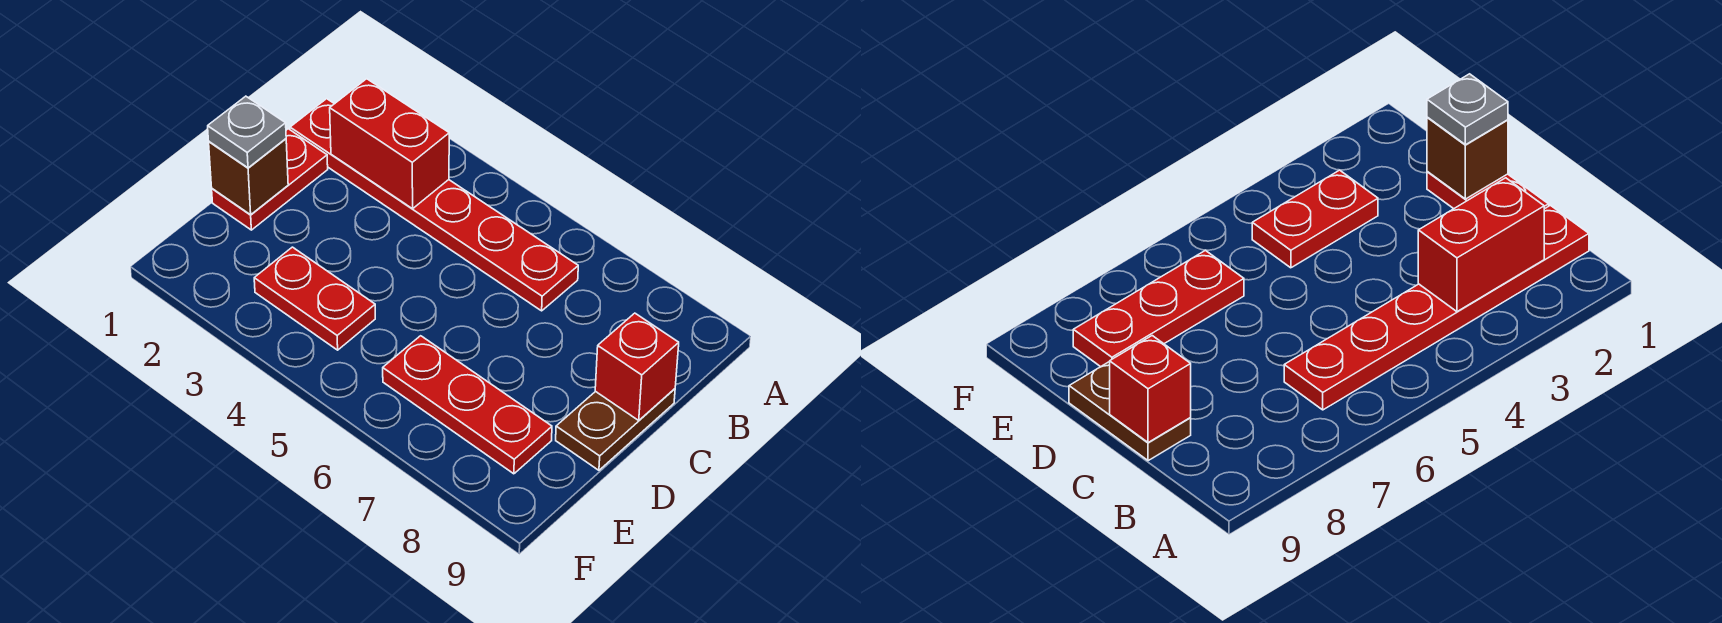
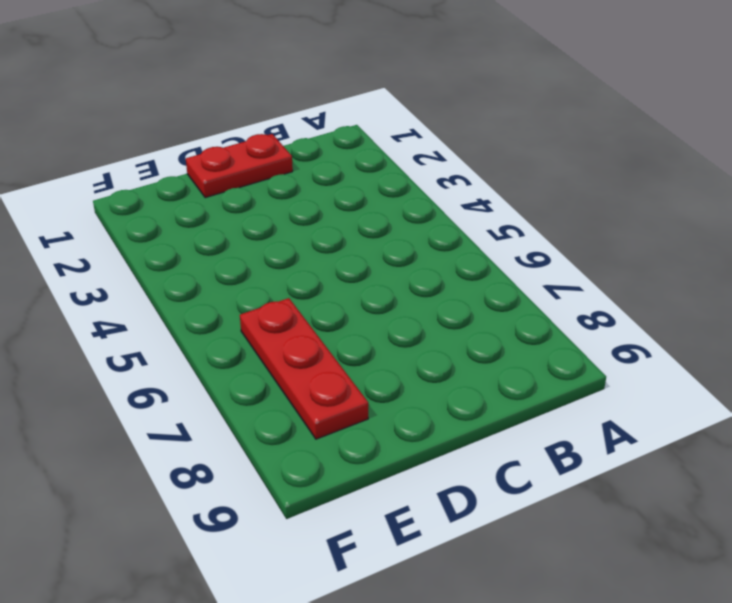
none -> red plate B1:B6 level 1
none -> brown plate C9:D9 level 1

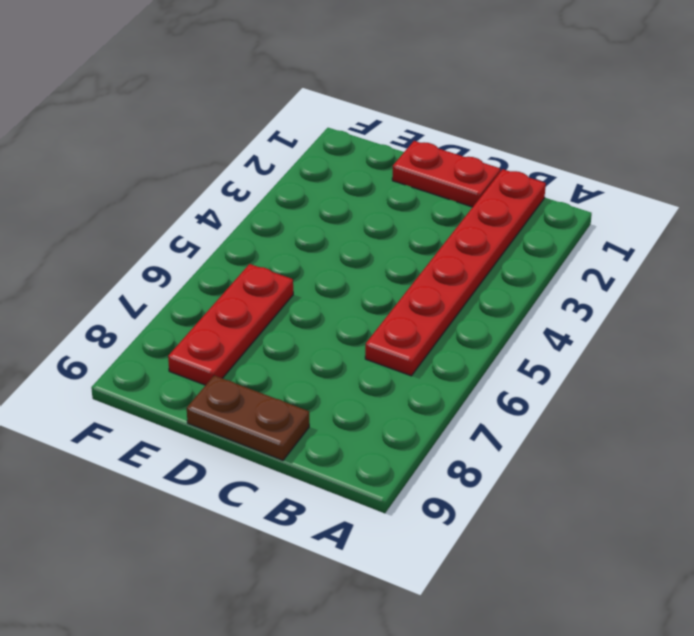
none -> red plate E3:E4 level 1
none -> red brick B2:B3 level 2

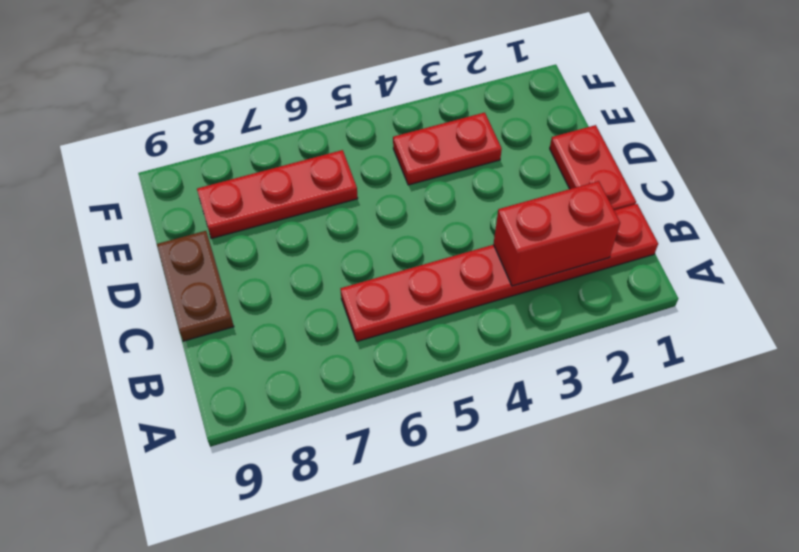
none -> red brick C9 level 2
none -> brown brick D1 level 2

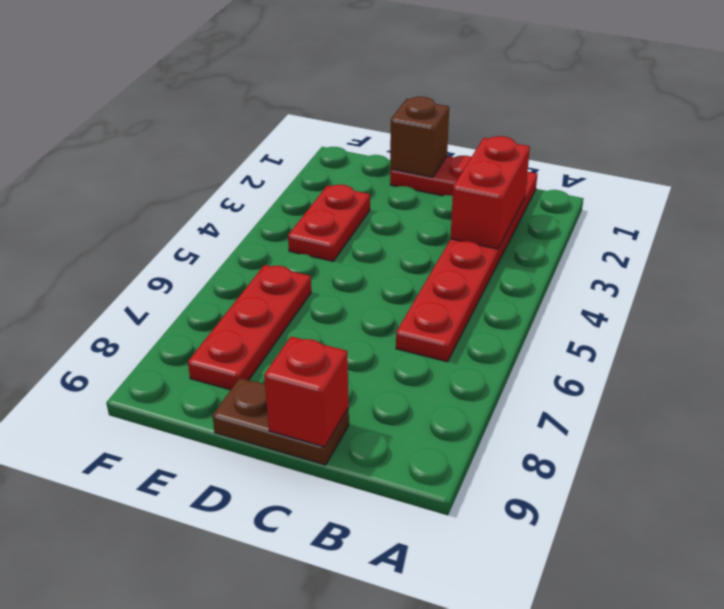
none -> grey plate D1 level 3

